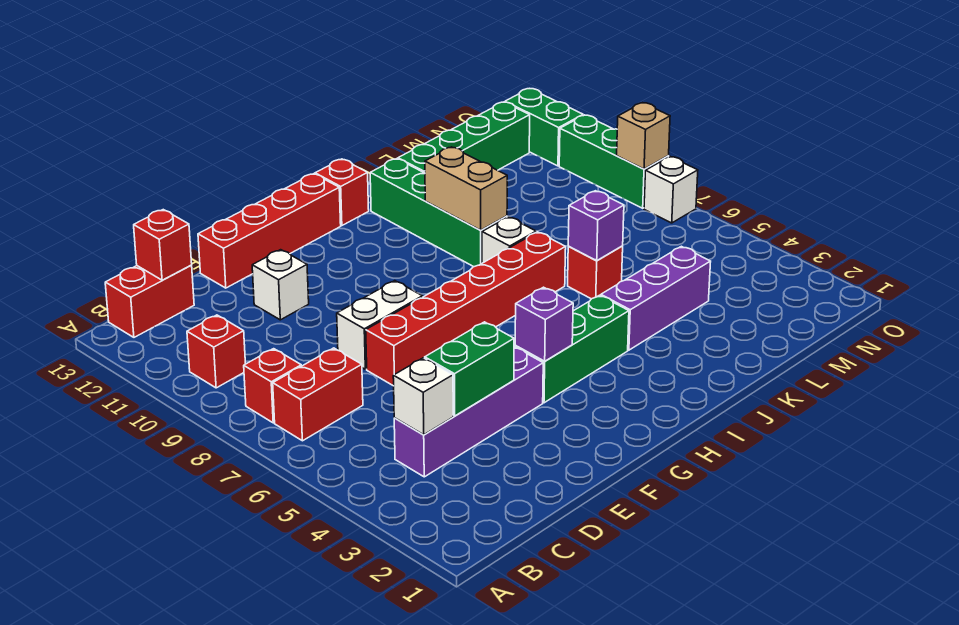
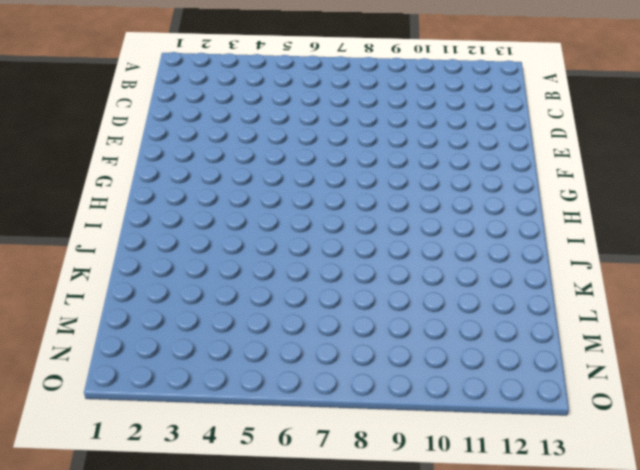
none -> red brick B7:C7 level 1
none -> red brick B8 level 1
none -> red brick B10 level 1

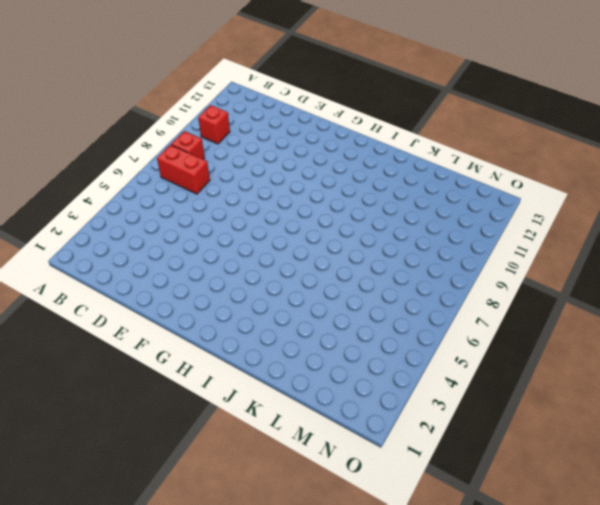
none -> red brick B13:C13 level 1
none -> purple brick C4:F4 level 1
none -> red brick E7:J7 level 1

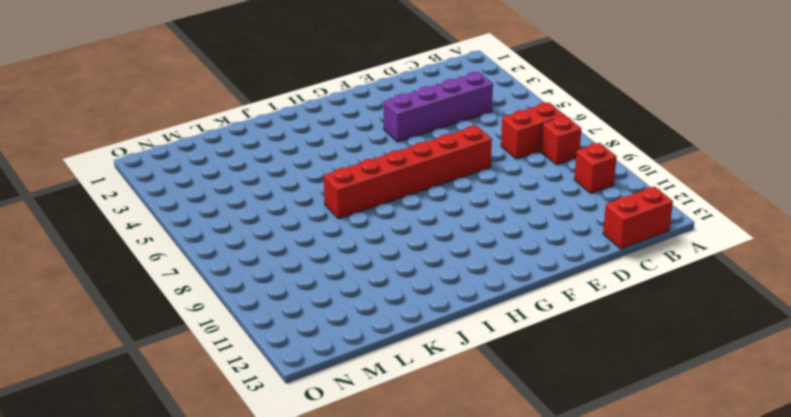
none -> white brick E8:F8 level 1
none -> white brick E11 level 1
none -> red brick E13:H13 level 1

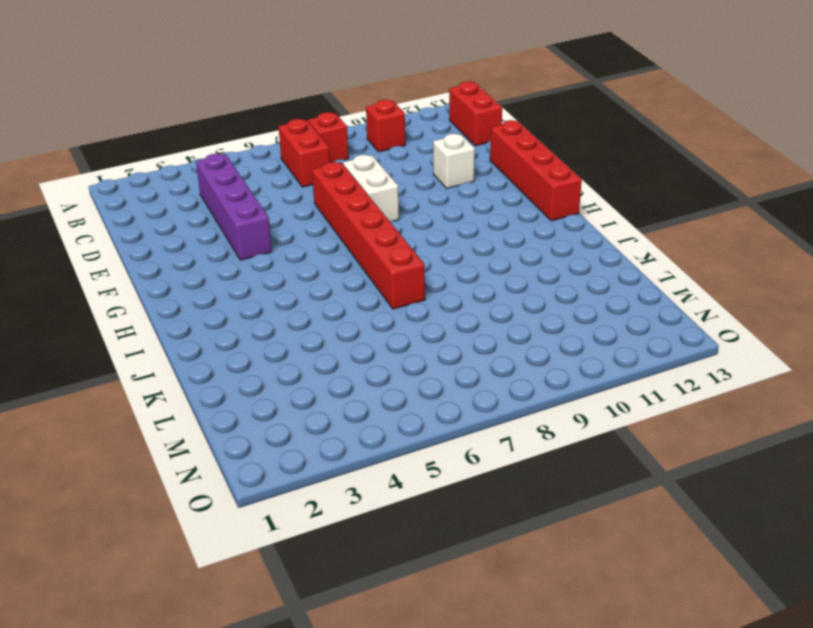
none -> green brick G4:I4 level 1
none -> red brick I13 level 1
none -> purple brick J4:L4 level 1

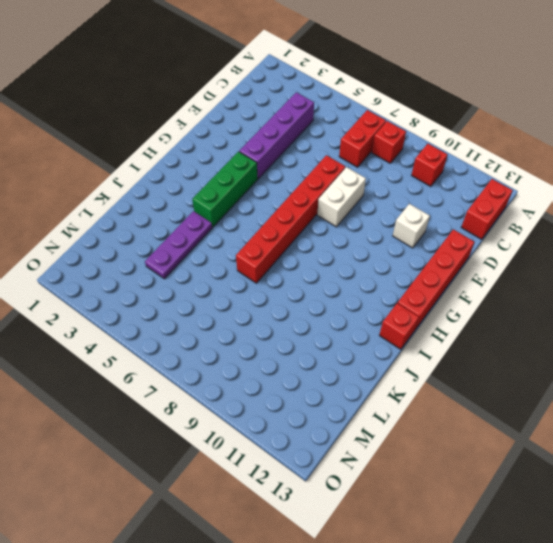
purple plate J4:L4 level 1 -> purple brick J4:L4 level 1
none -> white brick J8 level 1
none -> green brick J9:J12 level 1
none -> red brick K6 level 1

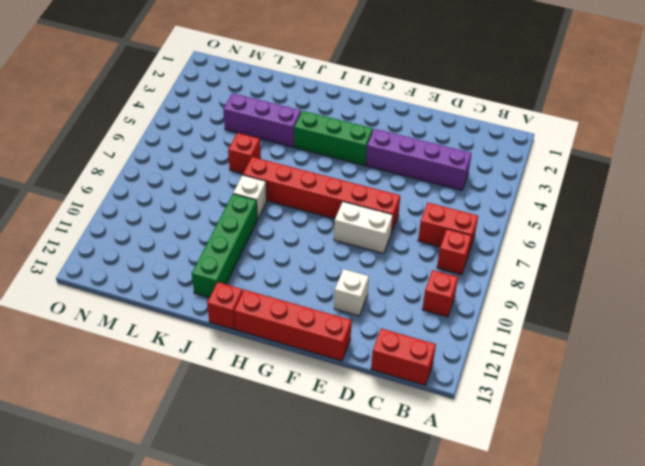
none -> green brick K12:N12 level 1
none -> white brick O7 level 1
none -> green brick O8:O10 level 1

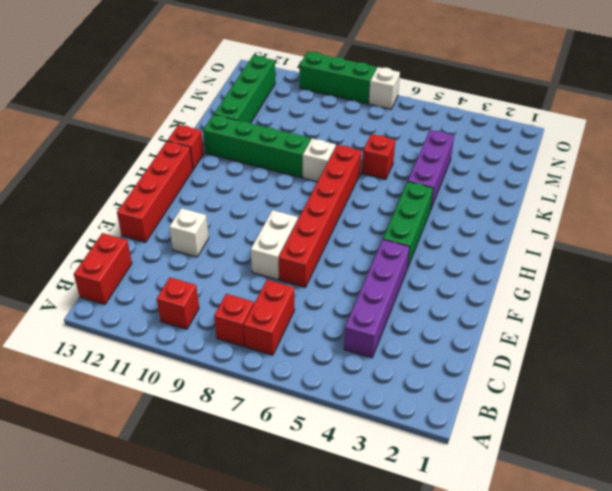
none -> green brick O11:O12 level 1
none -> white brick C4 level 2
none -> red brick C13 level 2

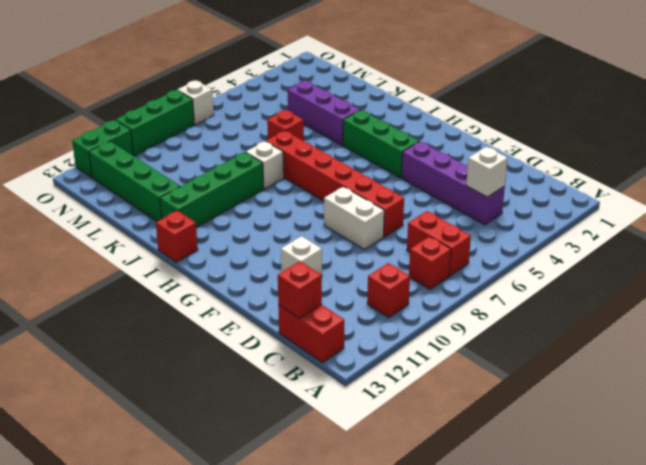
none -> red brick E13:H13 level 1
none -> green brick D4:E4 level 2
none -> purple brick G4 level 2

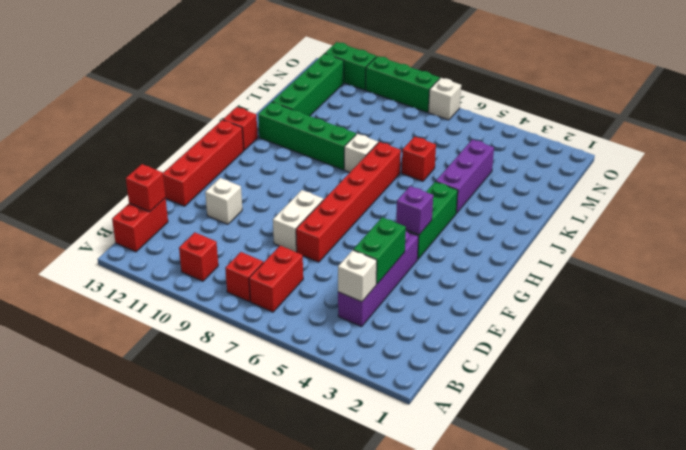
none -> tan brick J9:J10 level 2
none -> purple brick K6 level 2
none -> tan brick O8 level 2

